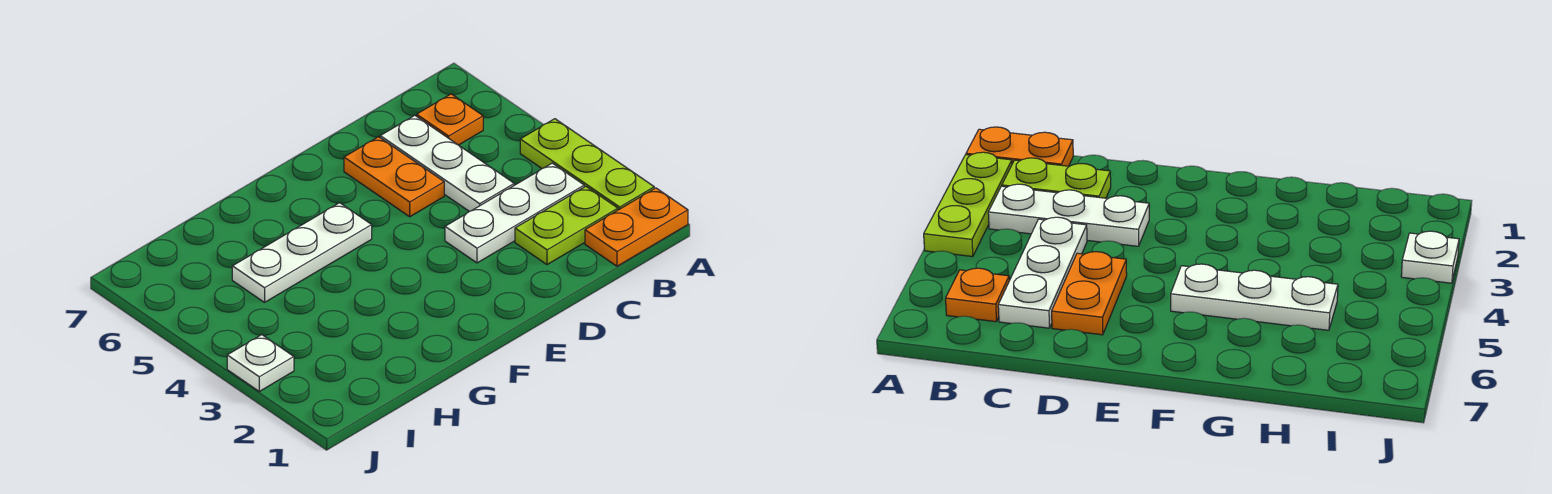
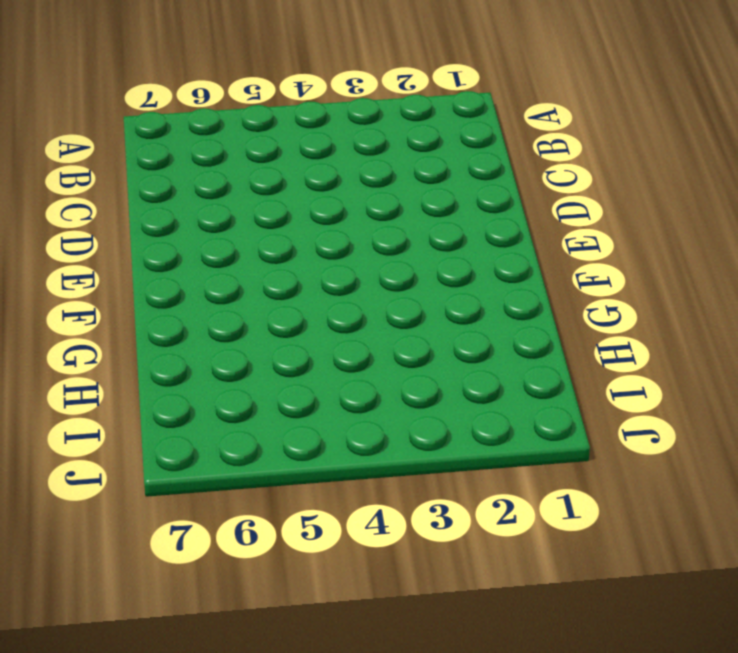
none -> orange plate A1:B1 level 1
none -> lime plate A2:A4 level 1

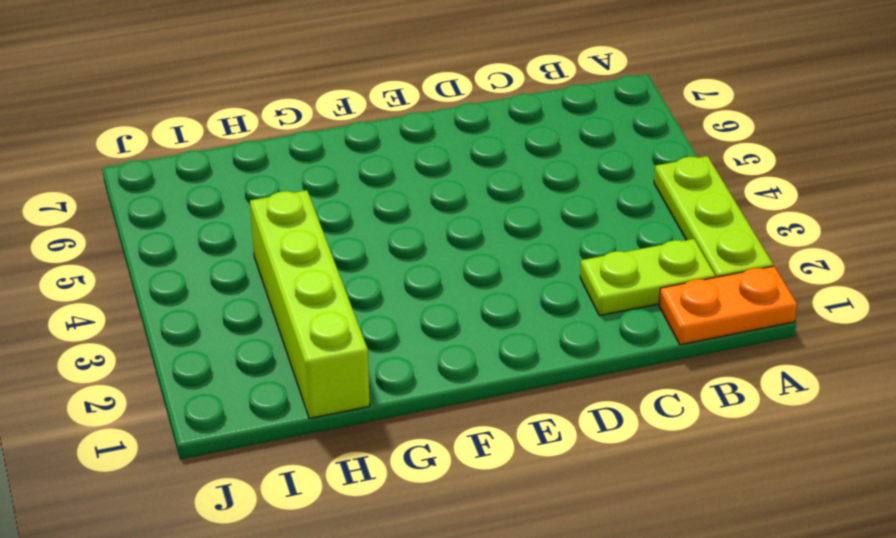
lime brick H1:H4 level 1 -> none
none -> white plate B3:D3 level 1
none -> orange plate B6 level 1

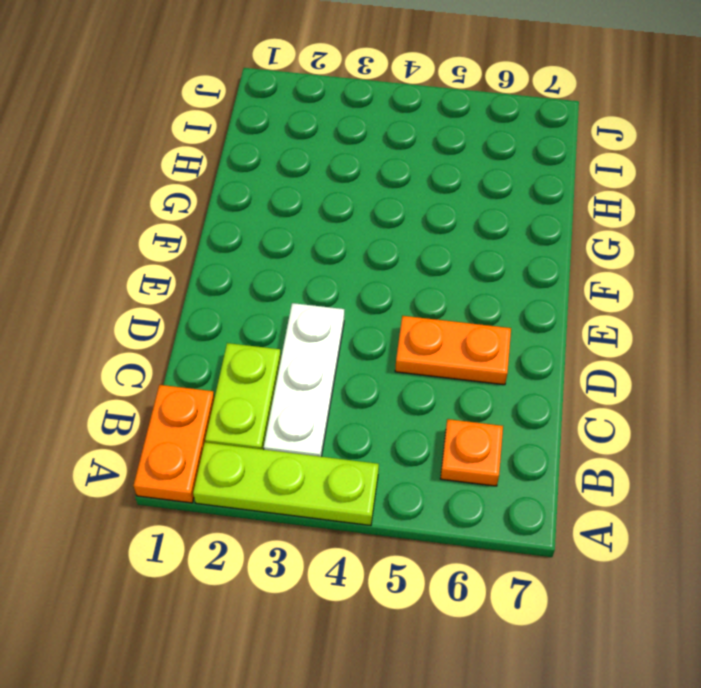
none -> white plate C4:C6 level 1
none -> white plate F5:H5 level 1

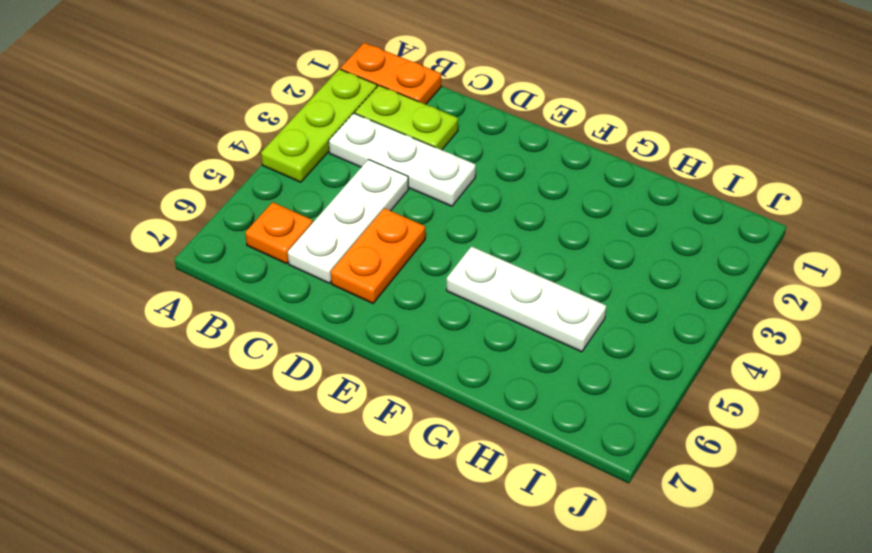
none -> white plate J3 level 1

